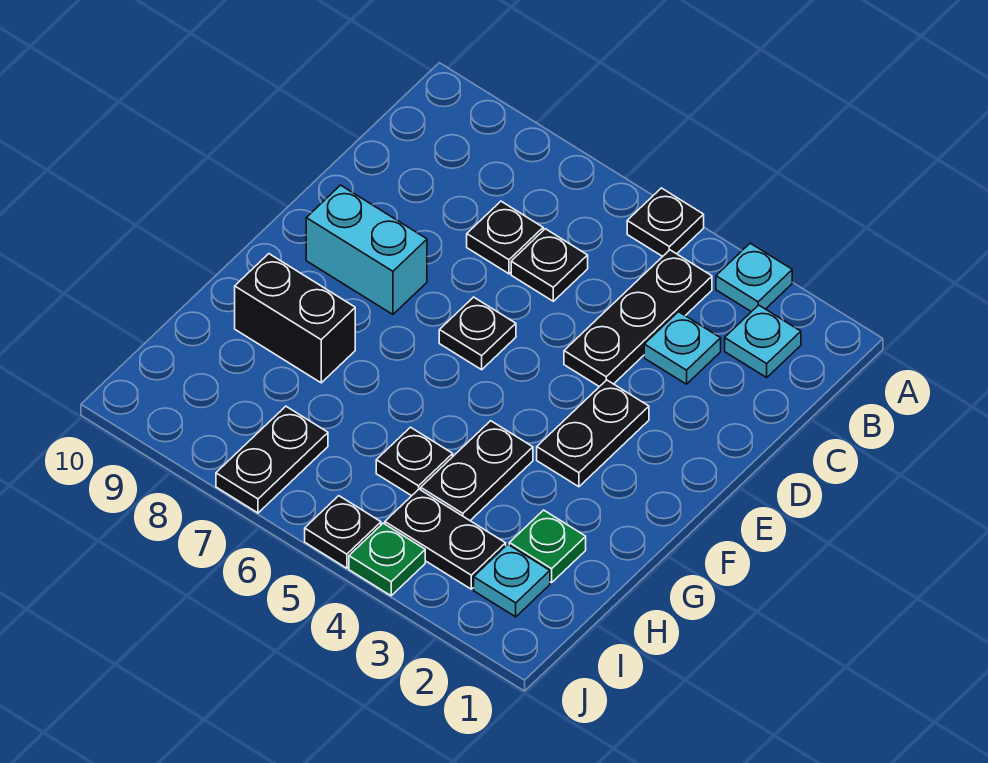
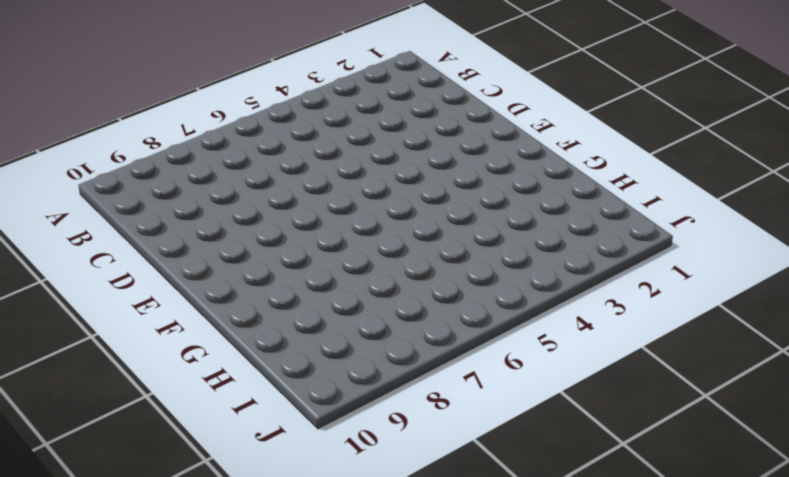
none -> cyan plate A3 level 1
none -> black plate A5 level 1
none -> cyan plate B2 level 1

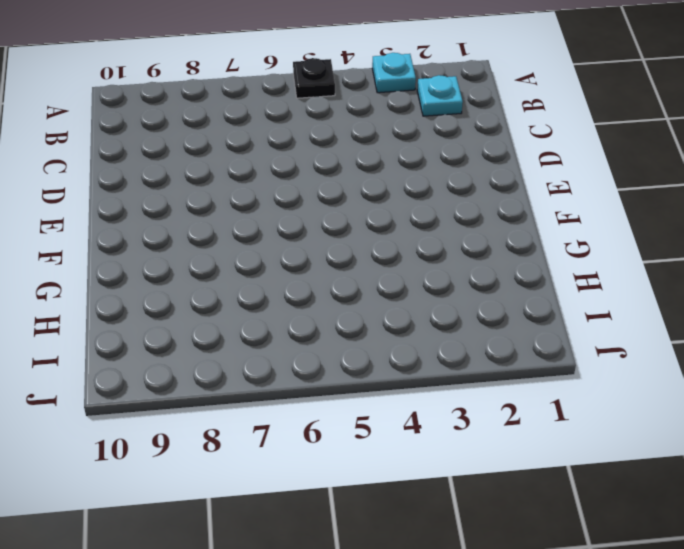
none -> black plate B4:D4 level 1
none -> cyan plate C3 level 1
none -> black plate C6 level 1

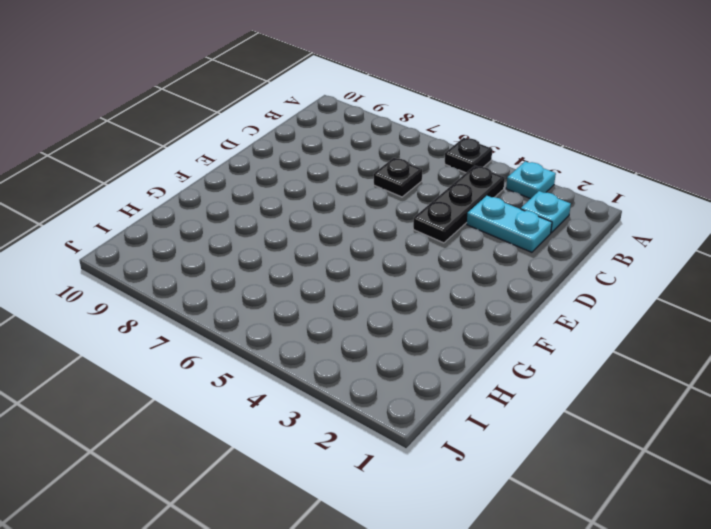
cyan plate C2:C3 level 1 -> cyan plate C3 level 1
none -> black plate C7 level 1
none -> black plate E3:F3 level 1
none -> black plate E6 level 1

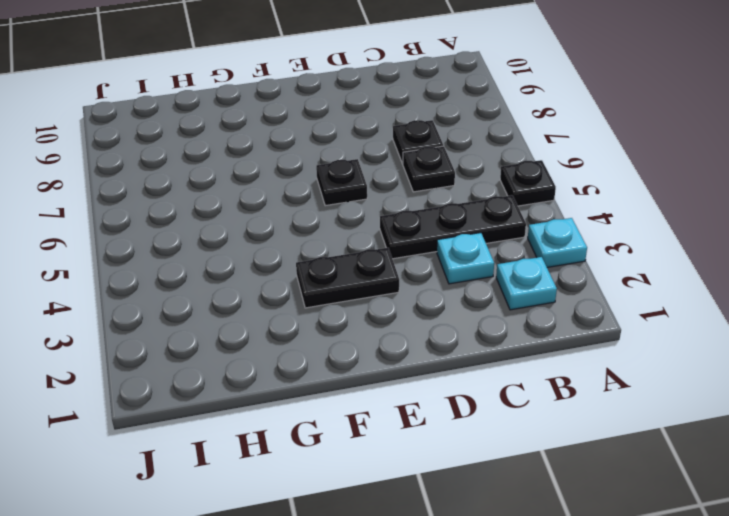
none -> cyan brick E8:E9 level 1
none -> black plate G4:H4 level 1
none -> black brick G8:G9 level 1

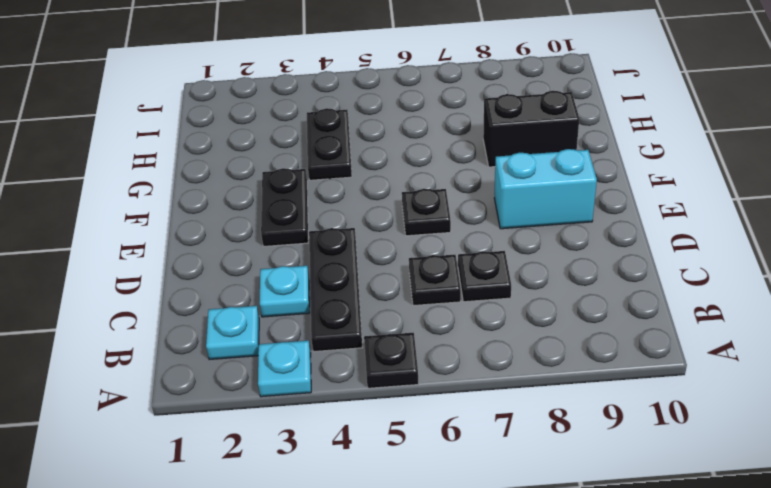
none -> green plate H2 level 1
none -> black plate H5 level 1
none -> cyan plate I2 level 1

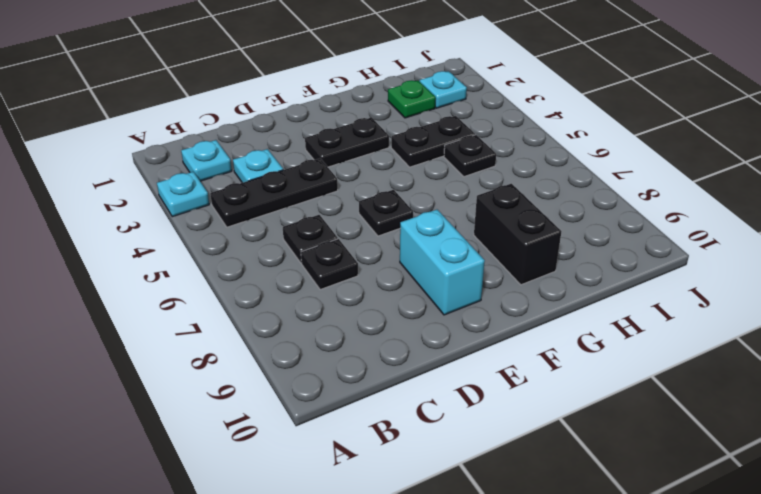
none -> black plate A5 level 1
none -> black plate I3:I4 level 1
none -> black plate I7:J7 level 1

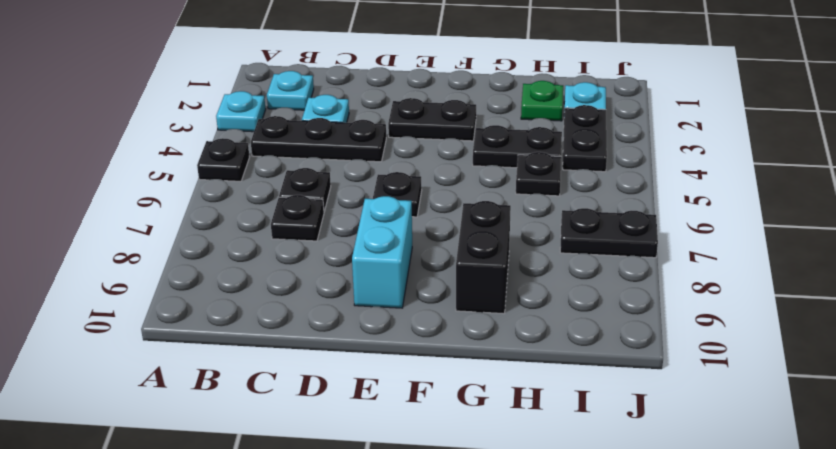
none -> green plate J4 level 1
none -> black plate J5 level 1

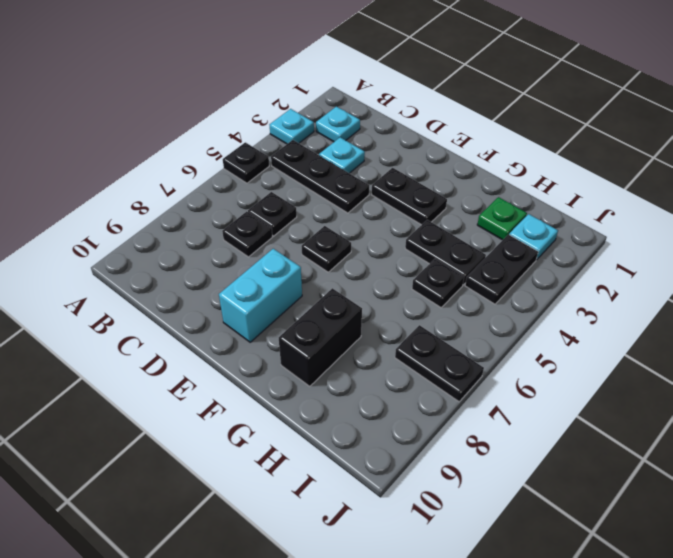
none -> green plate J4 level 1
none -> black plate J5 level 1

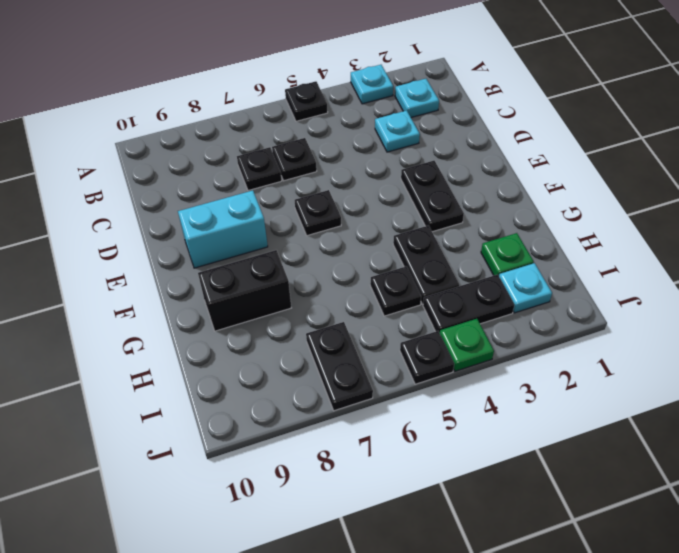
none -> black plate B4:D4 level 1

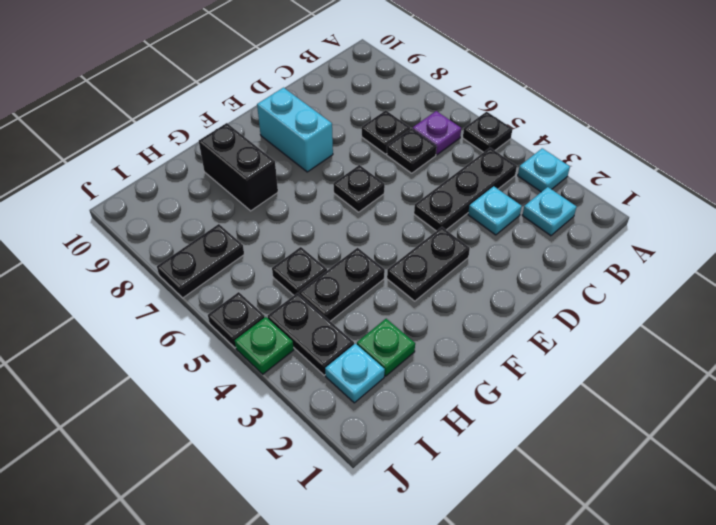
purple plate B6 level 1 -> none

